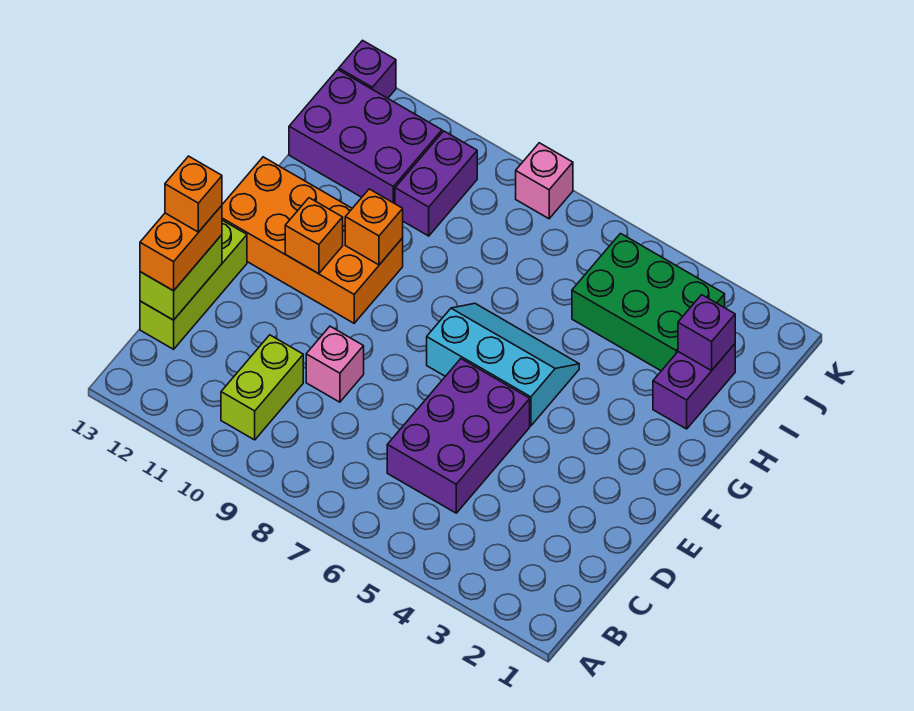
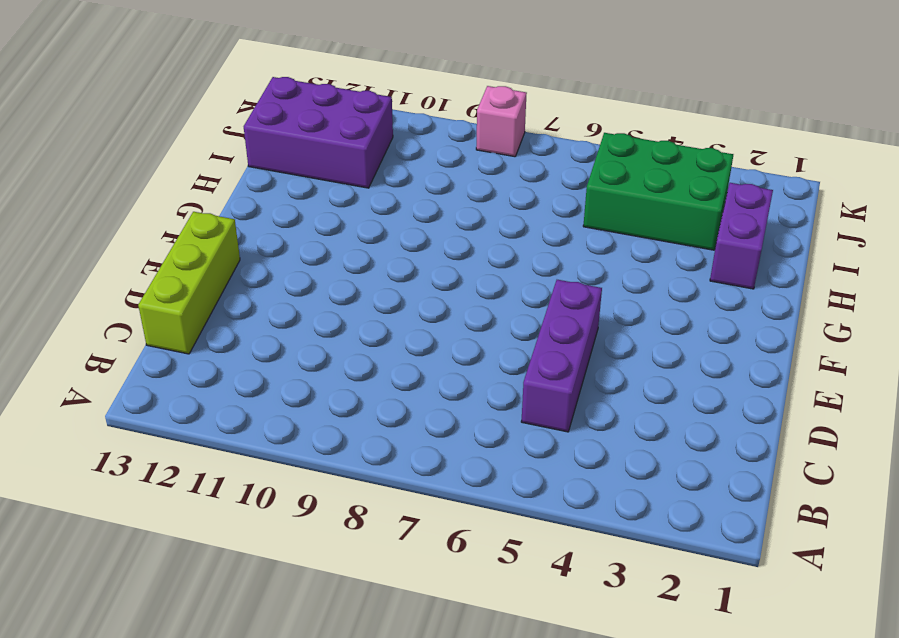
purple brick C5:E5 level 1 -> purple brick C5:E6 level 1
none -> lime brick B10:C10 level 1
none -> pink brick D9 level 1
none -> cyan slope F5:G7 level 1 top F

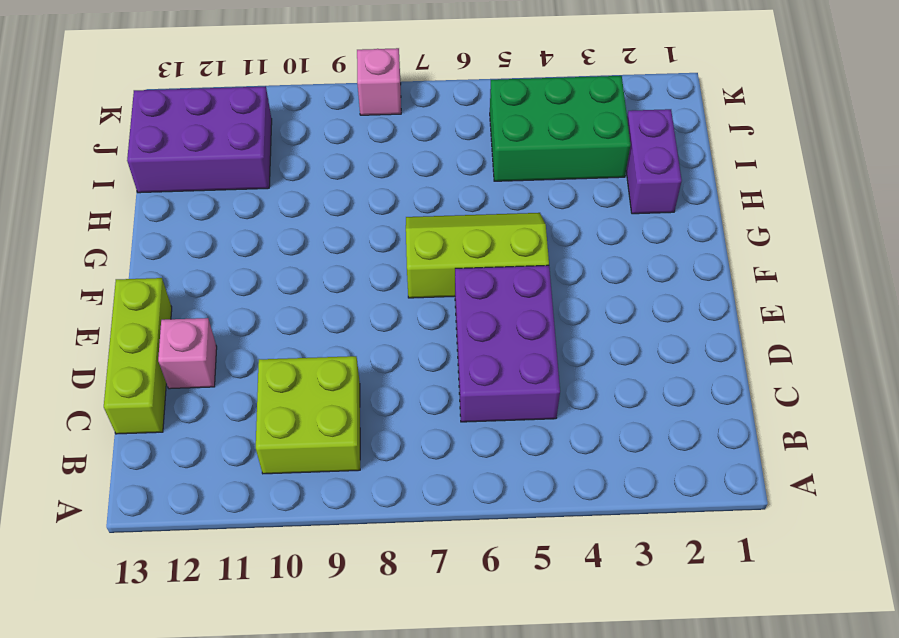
lime brick B9:C10 level 1 -> lime brick B10:C10 level 1
pink brick D12 level 1 -> pink brick D9 level 1
lime slope F5:G7 level 1 top F -> cyan slope F5:G7 level 1 top F
none -> orange brick F10:G13 level 1
none -> purple brick I10:J10 level 1
none -> purple brick K13 level 1

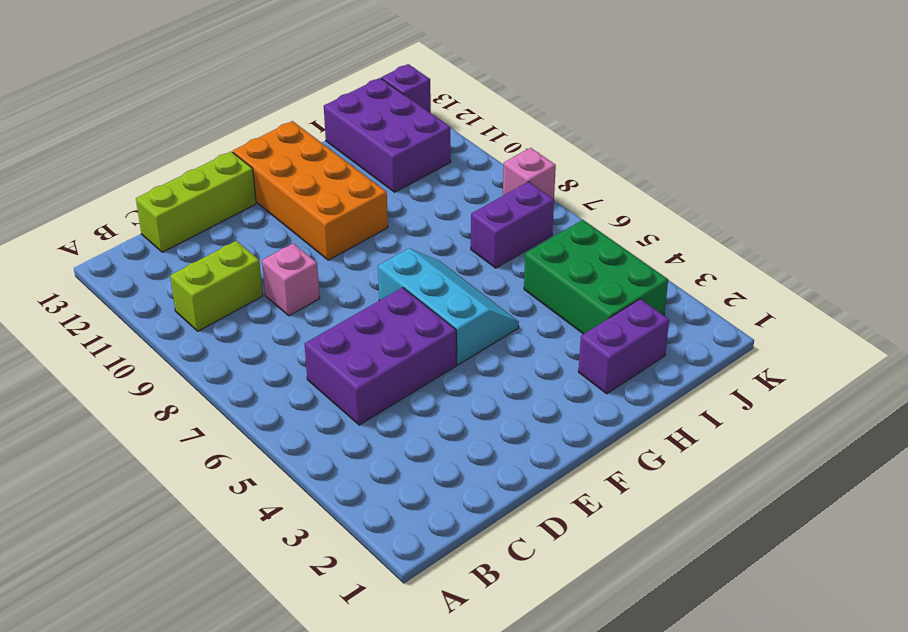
purple brick I7:J7 level 1 -> purple brick I10:J10 level 1
none -> lime brick C13:D13 level 2
none -> orange brick F11 level 2
none -> orange brick G10 level 2

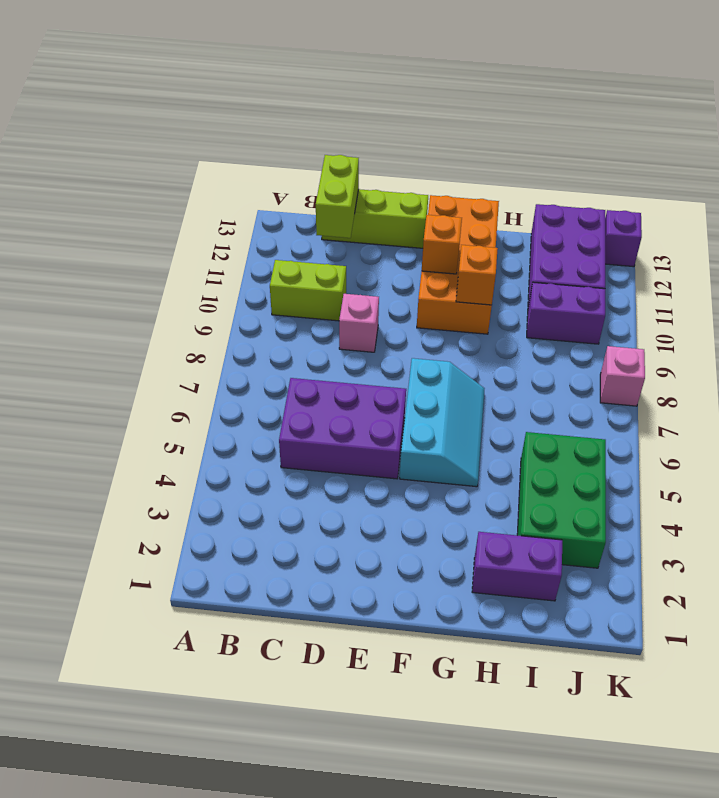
lime brick C12:C13 level 2 -> lime brick C13:D13 level 2
none -> purple brick I2 level 2
none -> orange brick C13:D13 level 3
none -> orange brick D13 level 4

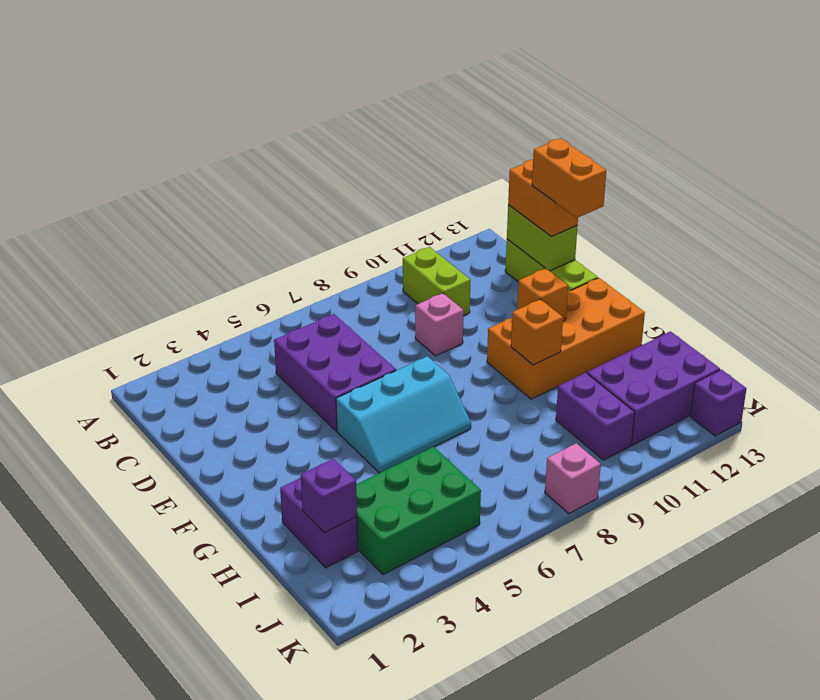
orange brick D13:E13 level 4 -> orange brick D13 level 4

